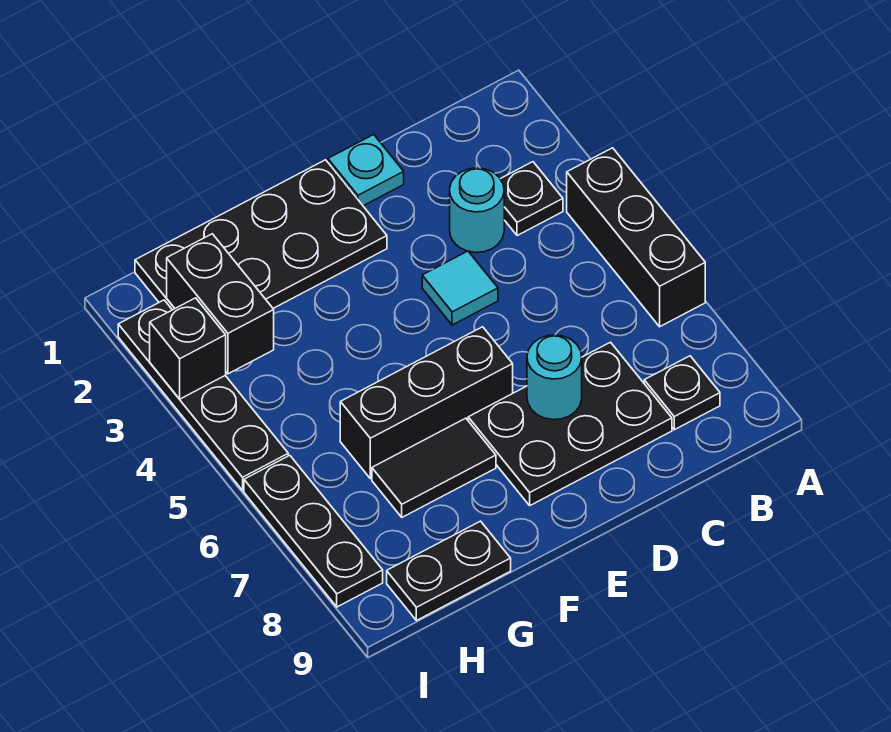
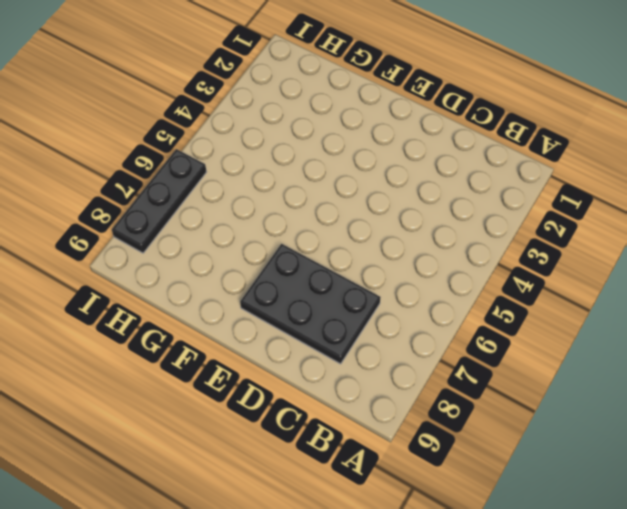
none -> black brick A4:A6 level 1
none -> black plate B3 level 1
none -> black plate B8 level 1

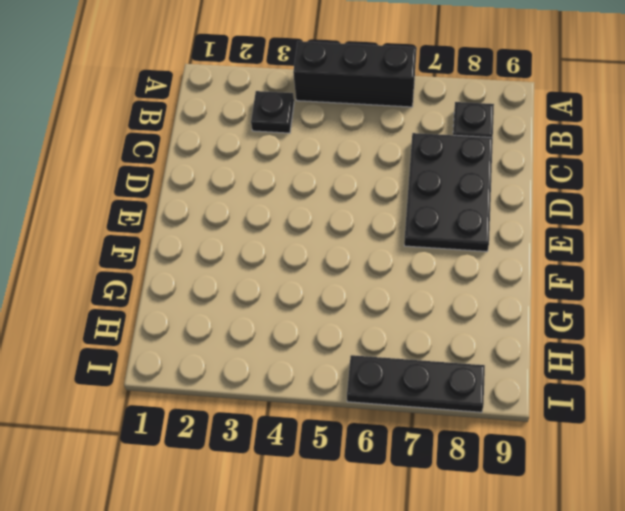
none -> cyan round brick C3 level 1
none -> cyan plate D1 level 1
none -> cyan tile D4 level 1

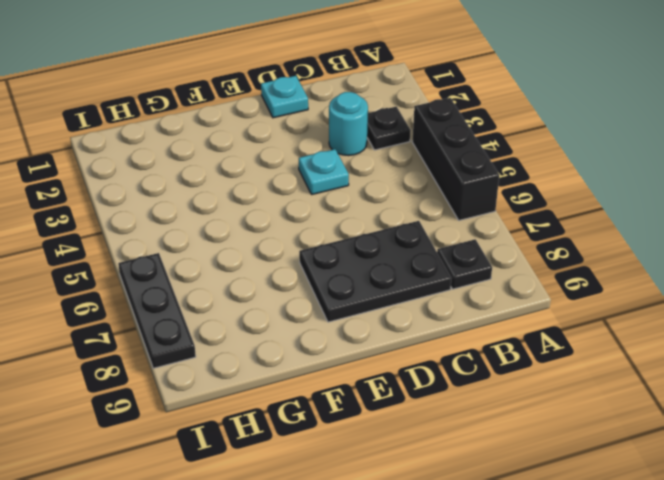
cyan plate D4 level 1 -> cyan tile D4 level 1
none -> black plate E1:H2 level 1
none -> black brick E6:G6 level 1
none -> black tile F7:G7 level 1

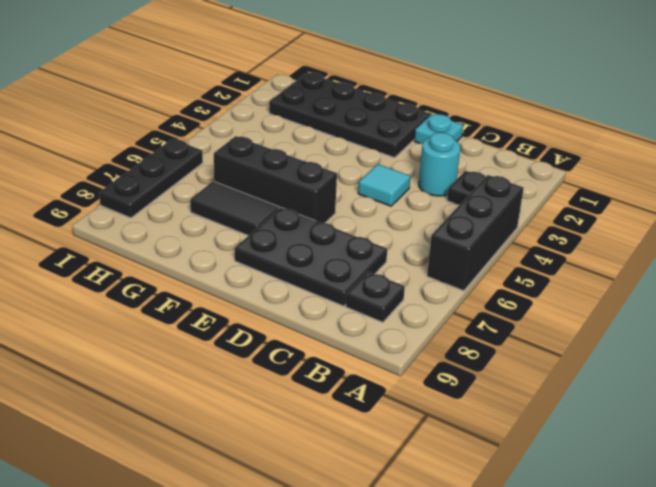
none -> black plate G9:H9 level 1
none -> black plate I2:I5 level 1
none -> cyan round brick D7 level 2

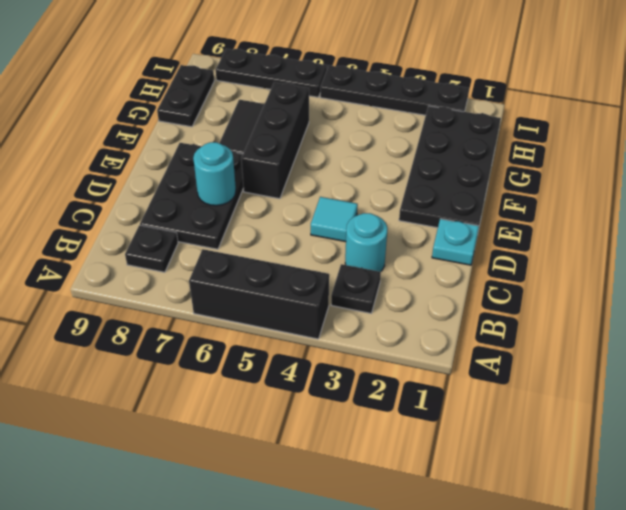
none -> black brick H2:H3 level 2
none -> black brick I3 level 2

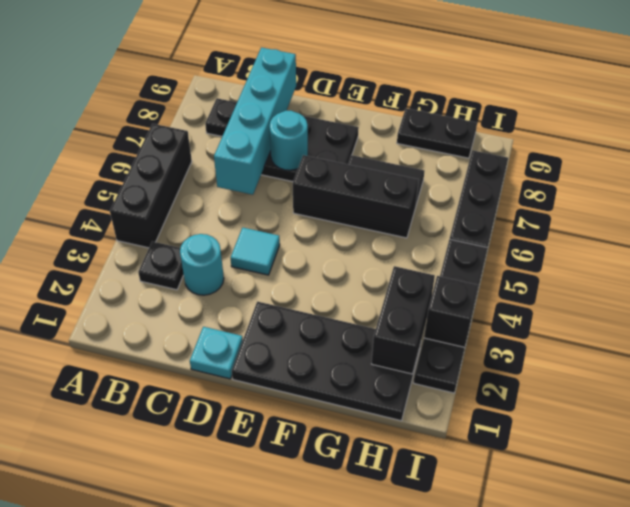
cyan brick C6:C9 level 2 -> none

